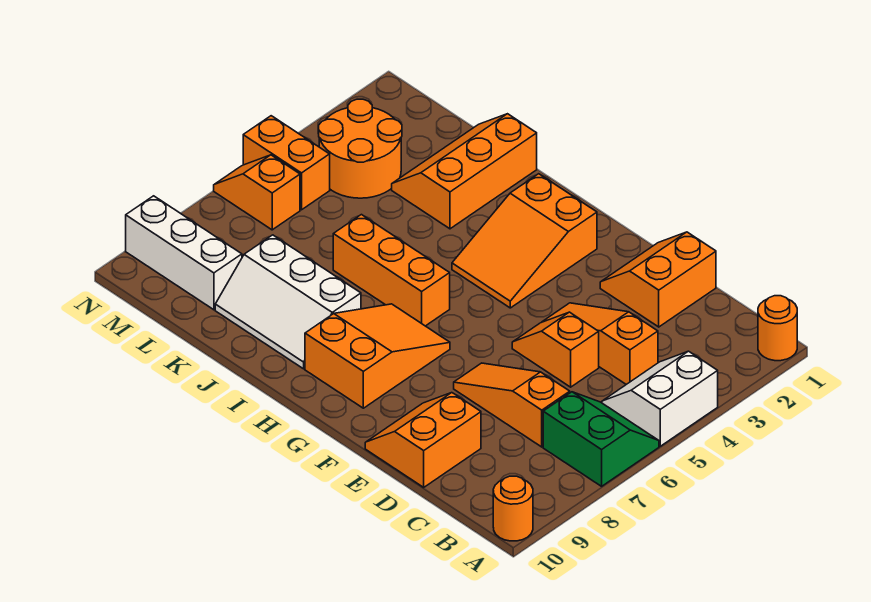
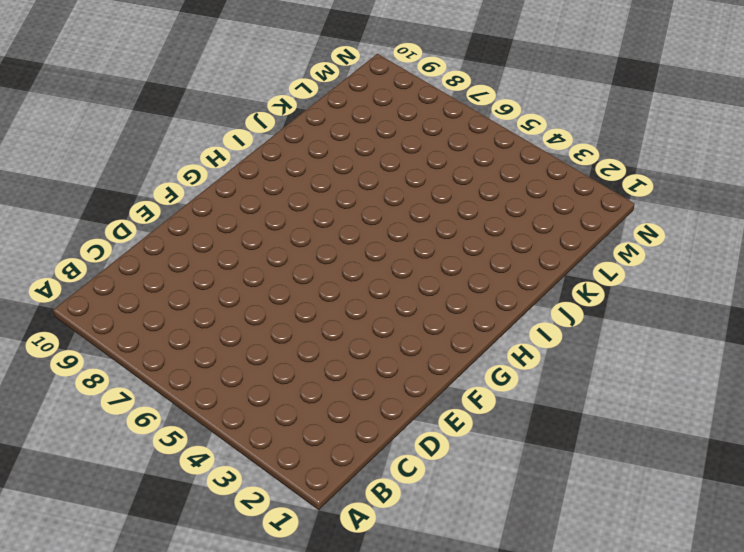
none -> orange round brick A1 level 1
none -> white slope A4:B5 level 1 top A
none -> green slope A6:B7 level 1 top 7

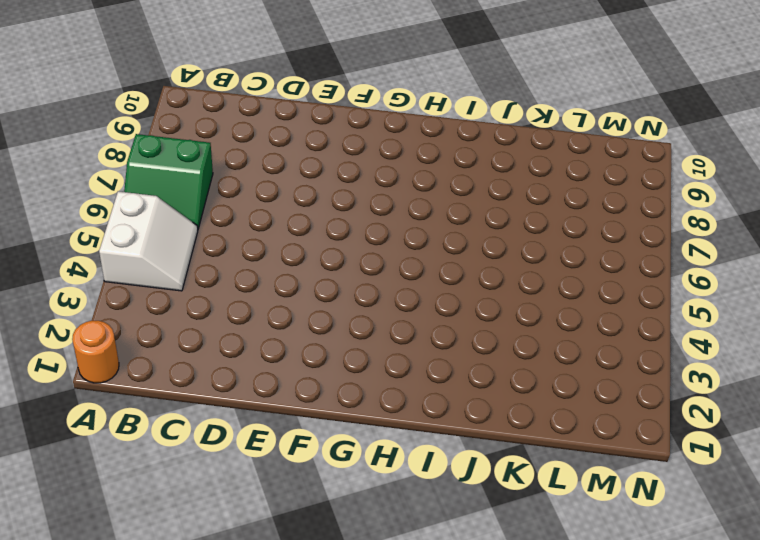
none -> orange round brick A10 level 1
none -> orange slope C4:E4 level 1 top C
none -> orange slope C7:E7 level 1 top C

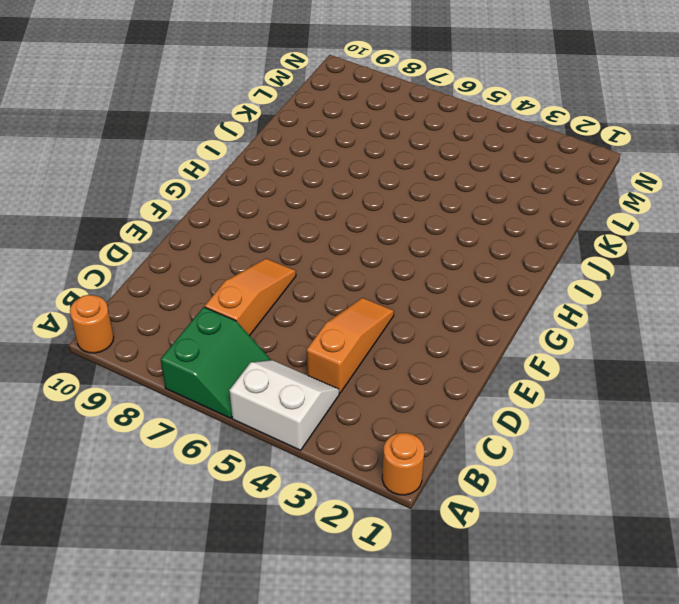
none -> orange slope D1:E2 level 1 top D
none -> orange slope D5:E5 level 1 top D
none -> orange slope D9:E10 level 1 top D

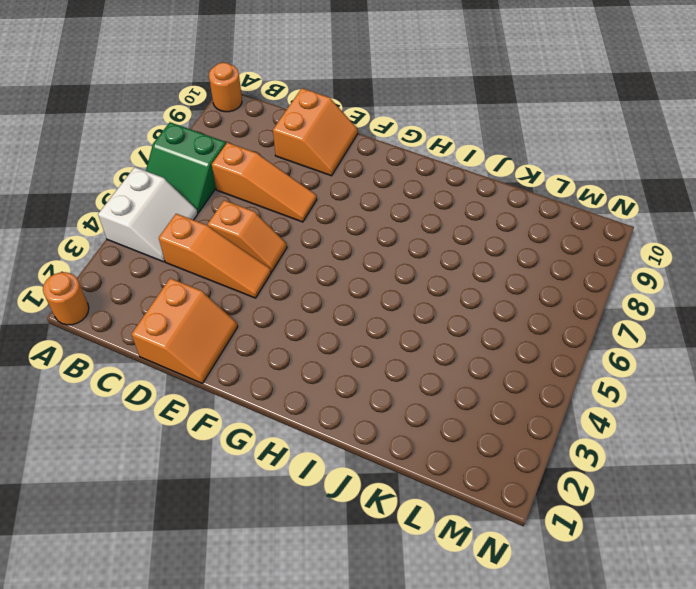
none -> orange slope G2:H4 level 1 top 2
none -> orange slope G7:H9 level 1 top 9
none -> orange brick H6:J6 level 1

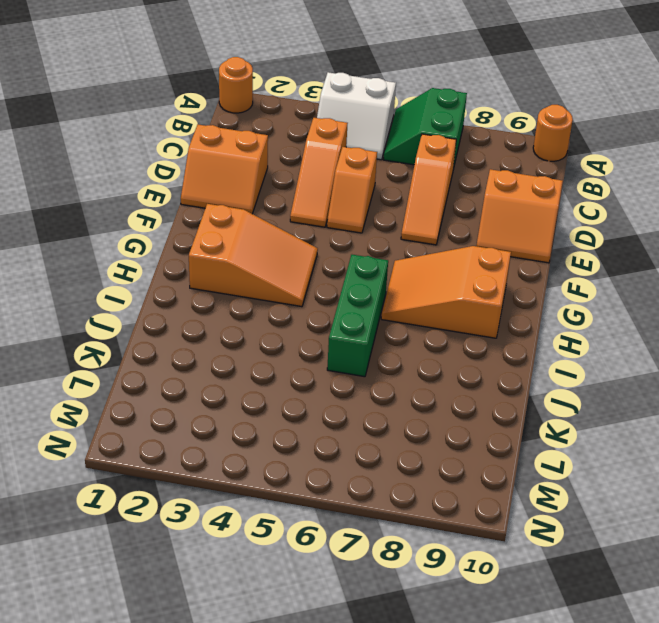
green brick H6:J6 level 1 -> orange brick H6:J6 level 1
none -> white slope I8:K9 level 1 top 8
none -> orange slope J1:K3 level 1 top J
none -> orange round brick L3:M4 level 1

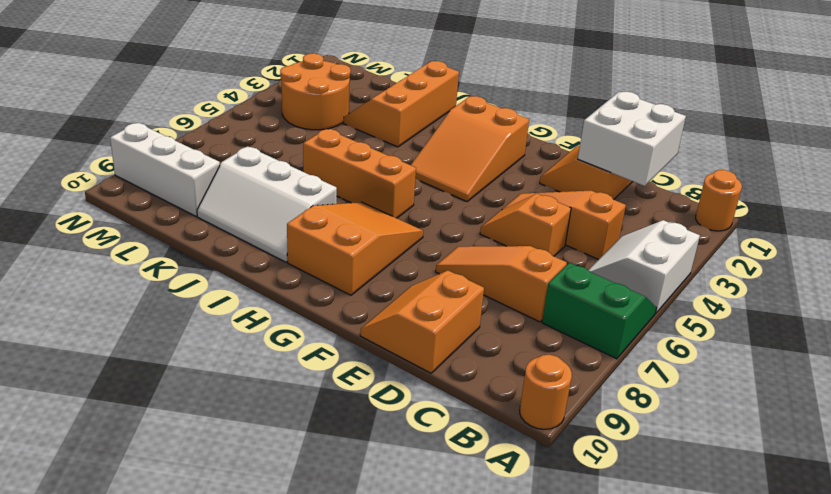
white brick C1:D2 level 2 -> none
none -> orange brick M5:N5 level 1
none -> orange slope M6:N6 level 1 top M

